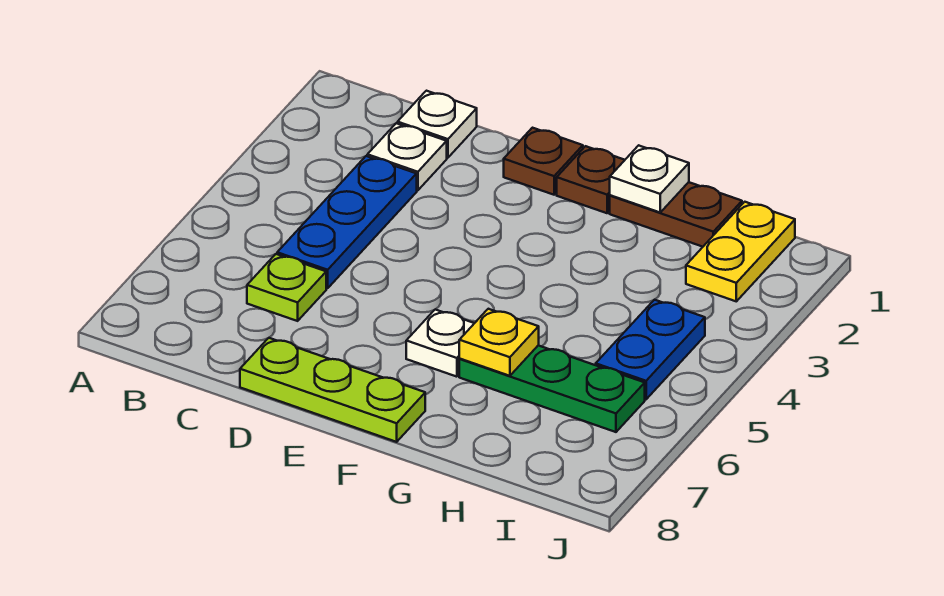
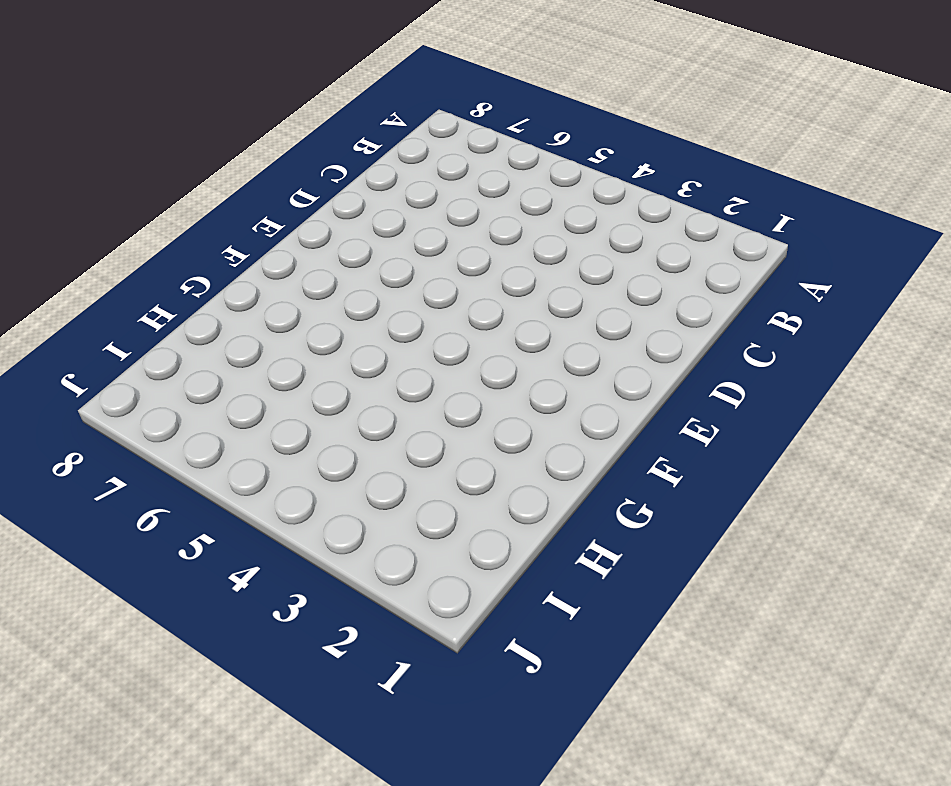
none -> white plate C1 level 1
none -> white plate C2 level 1
none -> blue plate C3:C5 level 1

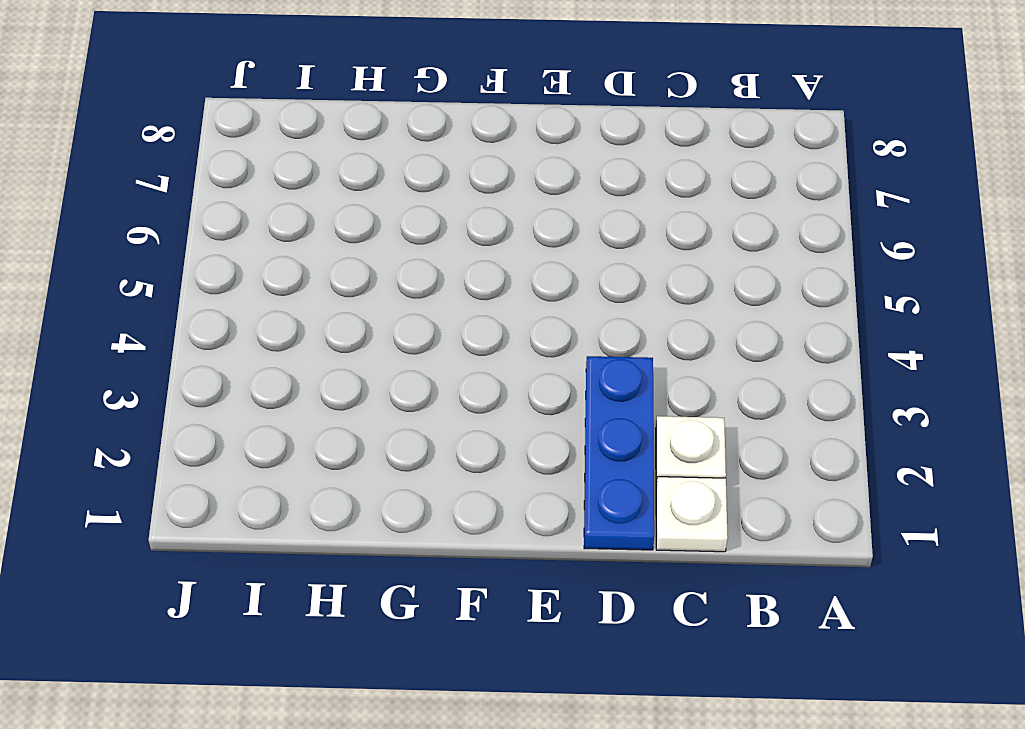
blue plate D1:D3 level 1 -> blue plate C3:C5 level 1
none -> lime plate C6 level 1
none -> lime plate D8:F8 level 1
none -> brown plate E1 level 1

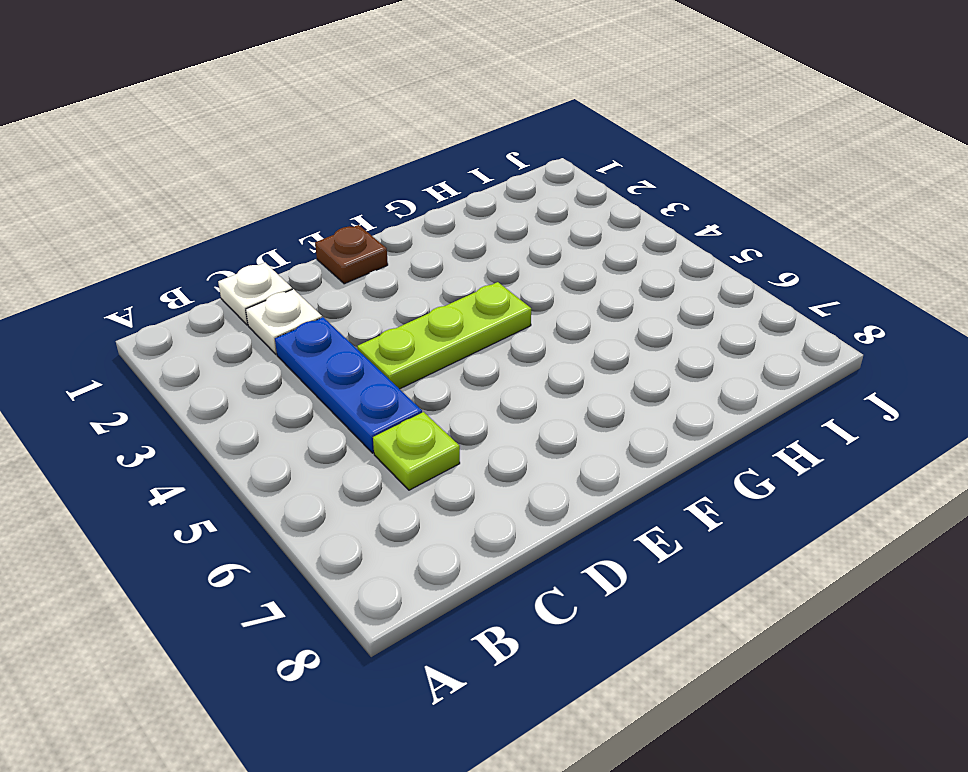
lime plate D4:F4 level 1 -> lime plate D8:F8 level 1
none -> brown plate F1 level 1
none -> white plate F6 level 1
none -> brown plate G1:H1 level 1

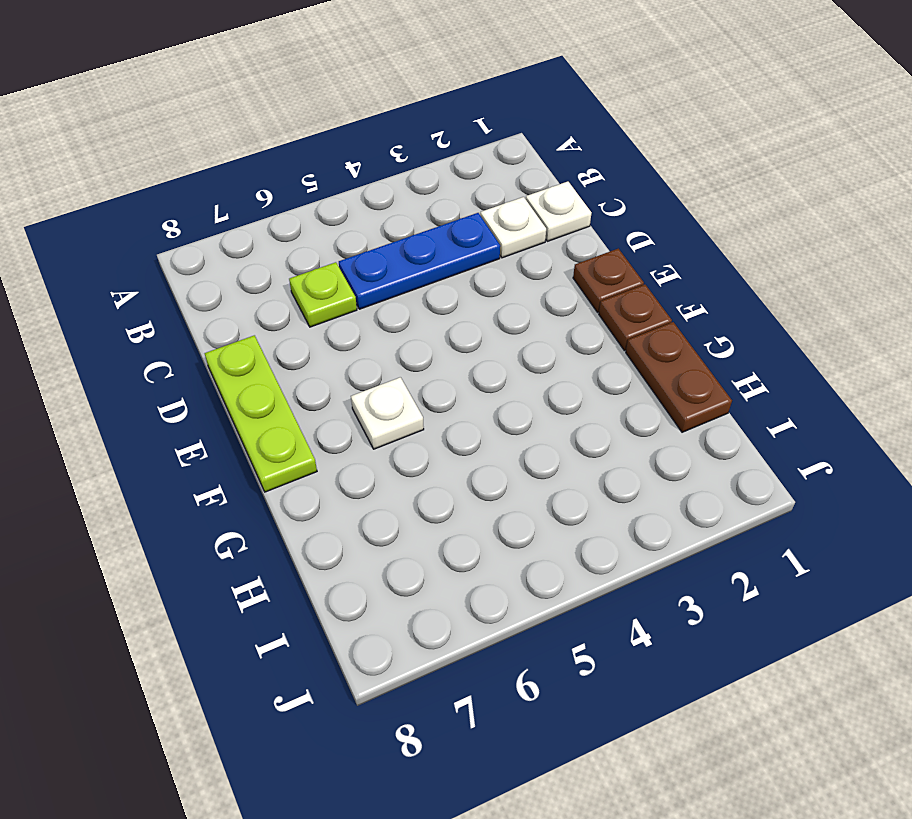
none -> green plate G6:I6 level 1
none -> yellow plate I1:I2 level 1
none -> blue plate I4:I5 level 1

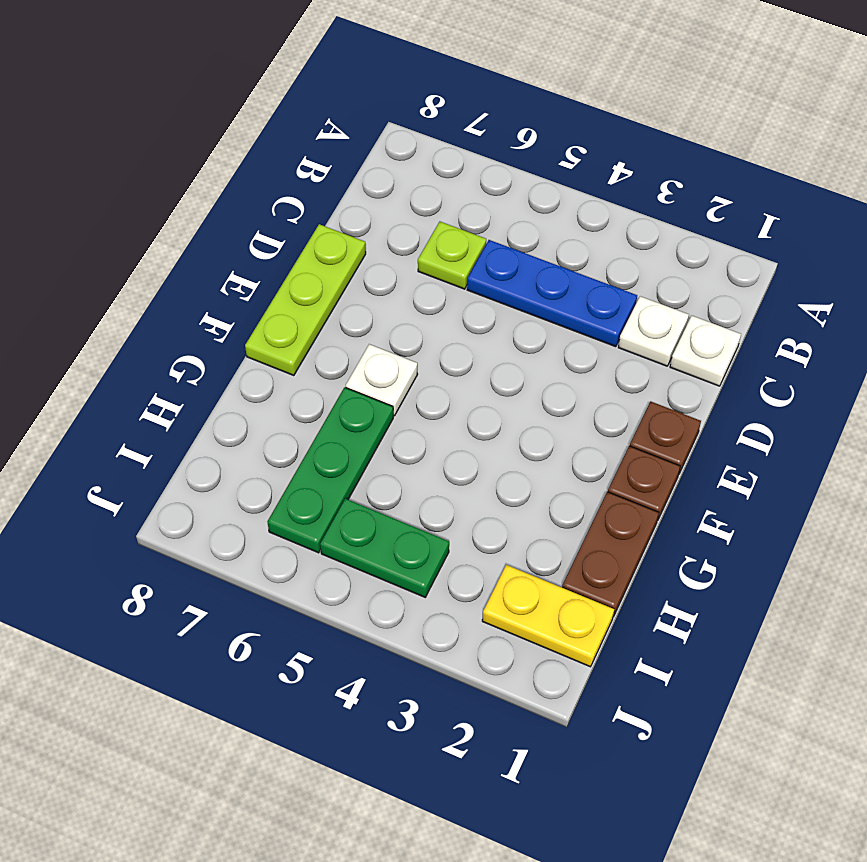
green plate I4:I5 level 1 -> blue plate I4:I5 level 1
none -> white plate G1 level 2
none -> yellow plate G6 level 2

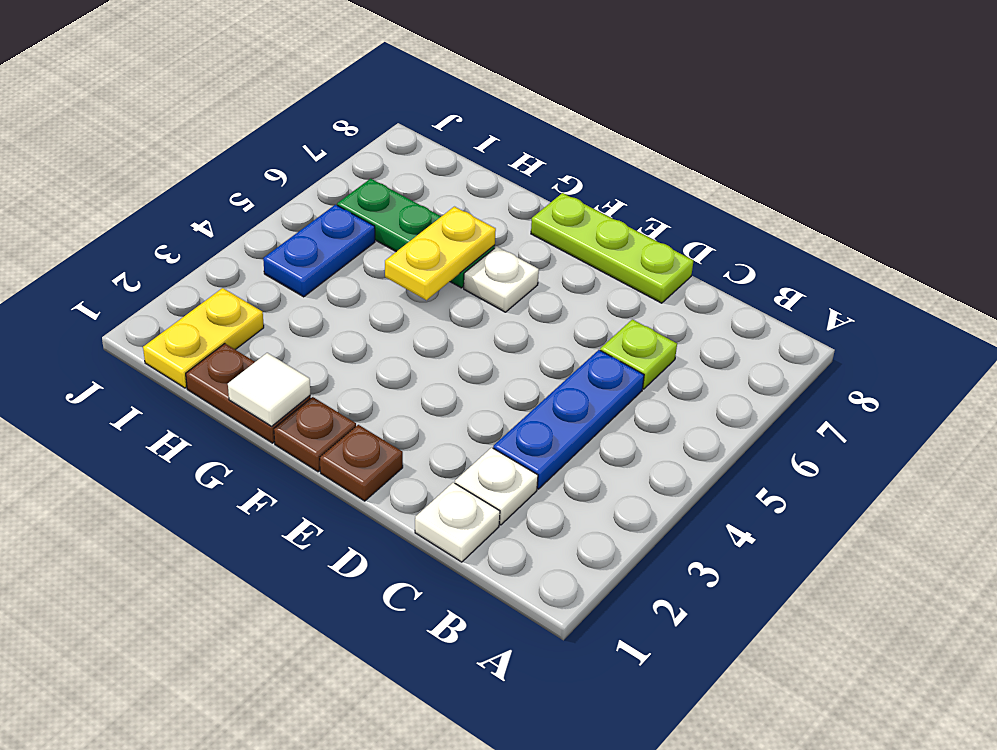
white tile G1 level 2 -> white plate G1 level 2
yellow plate G5:G6 level 2 -> yellow plate G6 level 2

